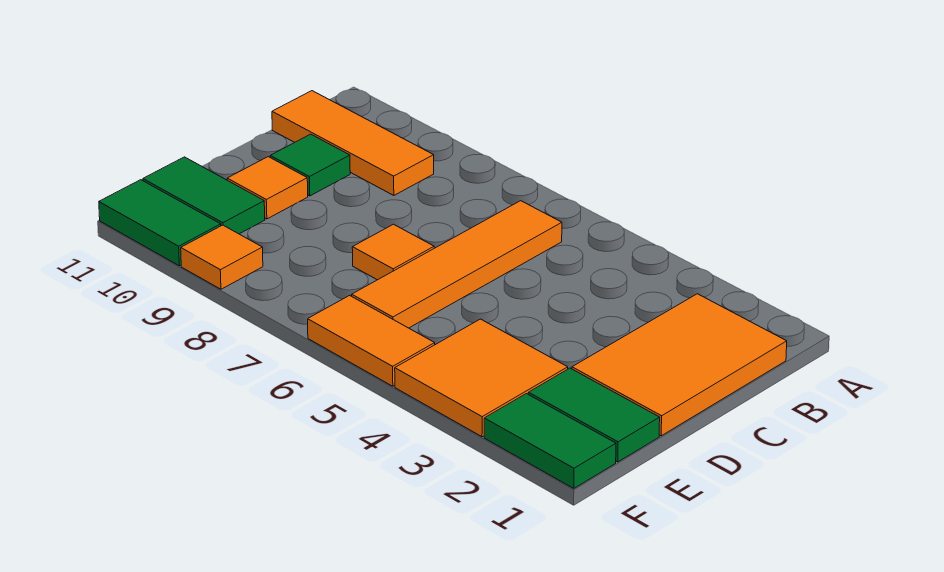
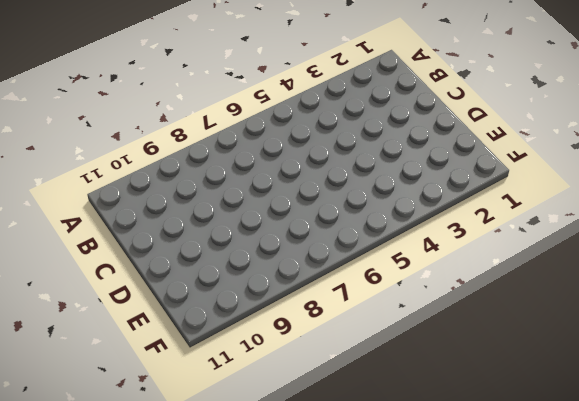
none -> orange tile B1:D2 level 1
none -> orange tile B6:E6 level 1
none -> orange tile B9:B11 level 1

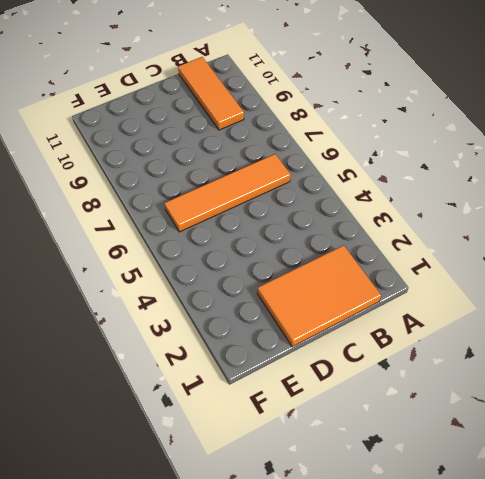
none -> green tile C10 level 1
none -> orange tile D7 level 1
none -> orange tile D10 level 1

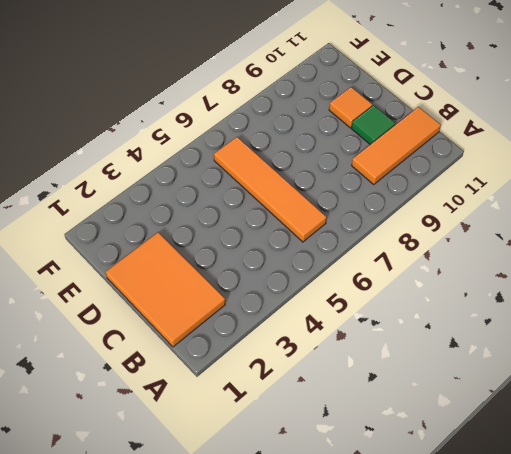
none -> orange tile D7 level 1
none -> green tile E1:E2 level 1
none -> orange tile E3:F4 level 1

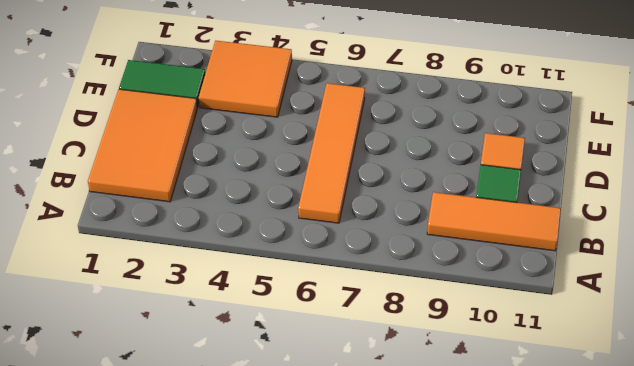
none -> orange tile D7 level 1
none -> green tile E10:E11 level 1
none -> green tile F1:F2 level 1

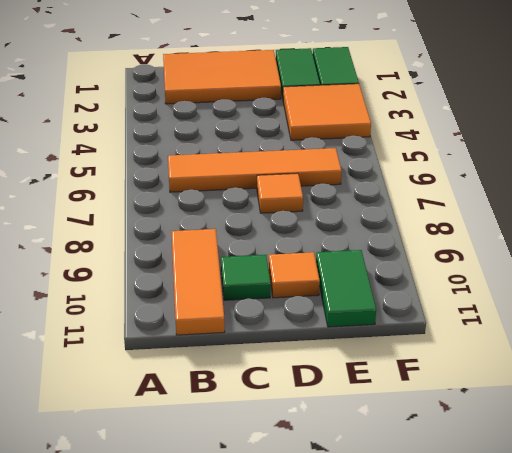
none -> orange tile F5:F6 level 1
none -> orange tile F9 level 1
none -> green tile F10:F11 level 1

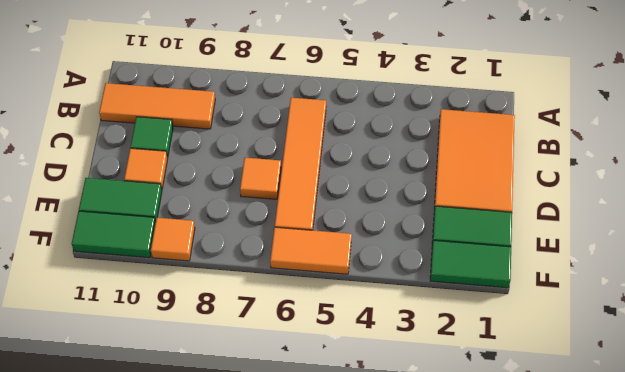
none -> orange tile E3:F4 level 1

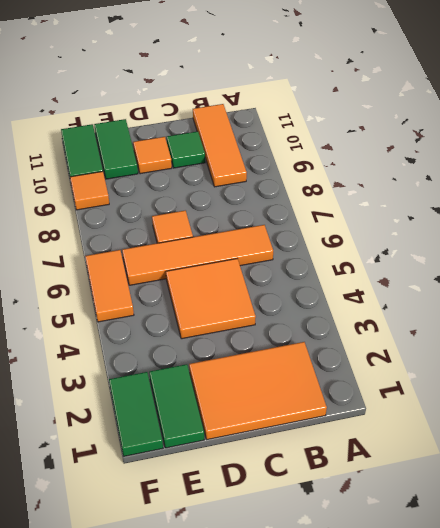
orange tile C4:D5 level 1 -> orange tile E3:F4 level 1

